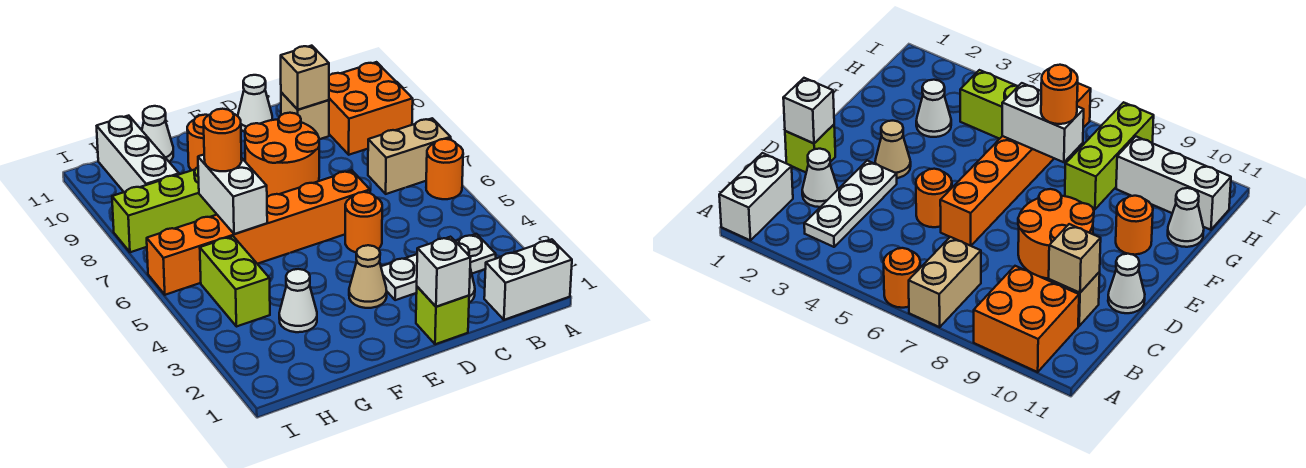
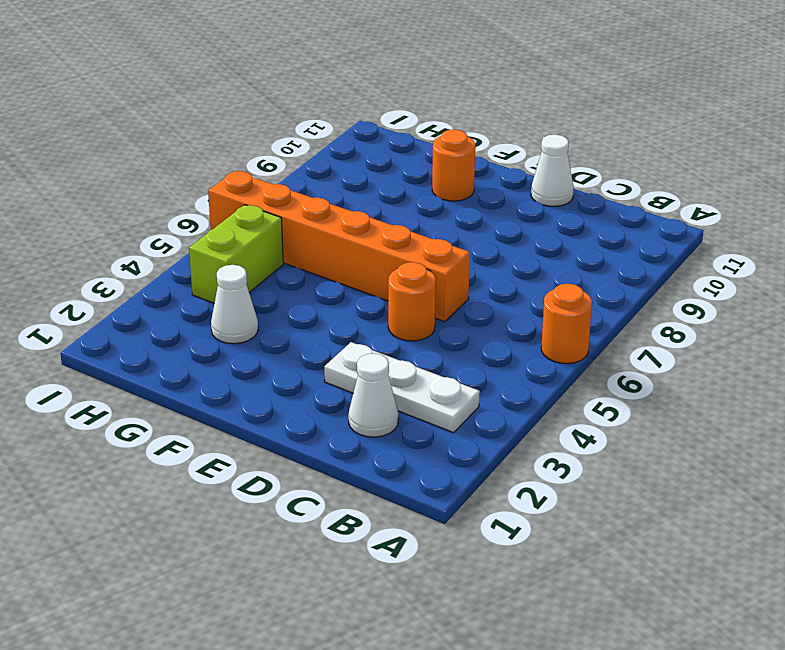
none -> white brick A1:B1 level 1
none -> tan brick A7:B7 level 1
none -> orange brick A9:B10 level 1

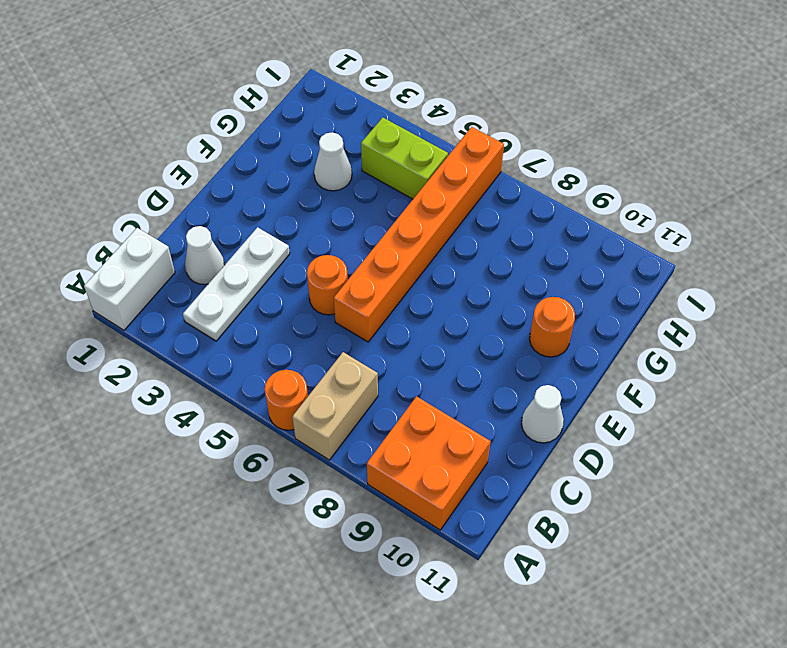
none -> tan brick C10 level 1
none -> lime brick D1 level 1
none -> orange round brick D8:E9 level 1

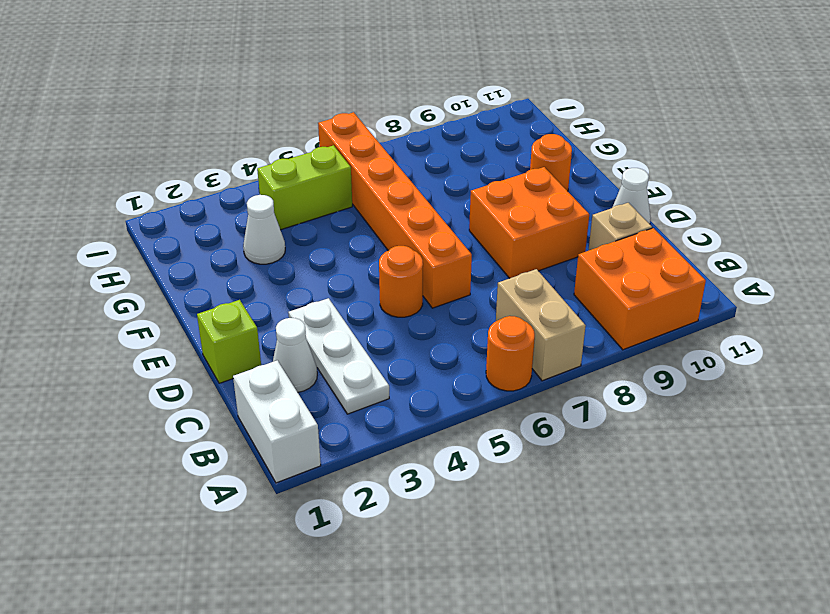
orange brick D8:E9 level 1 -> orange round brick D8:E9 level 1
none -> tan cone E3 level 1
none -> lime brick G8:I8 level 1
none -> white cone G11 level 1

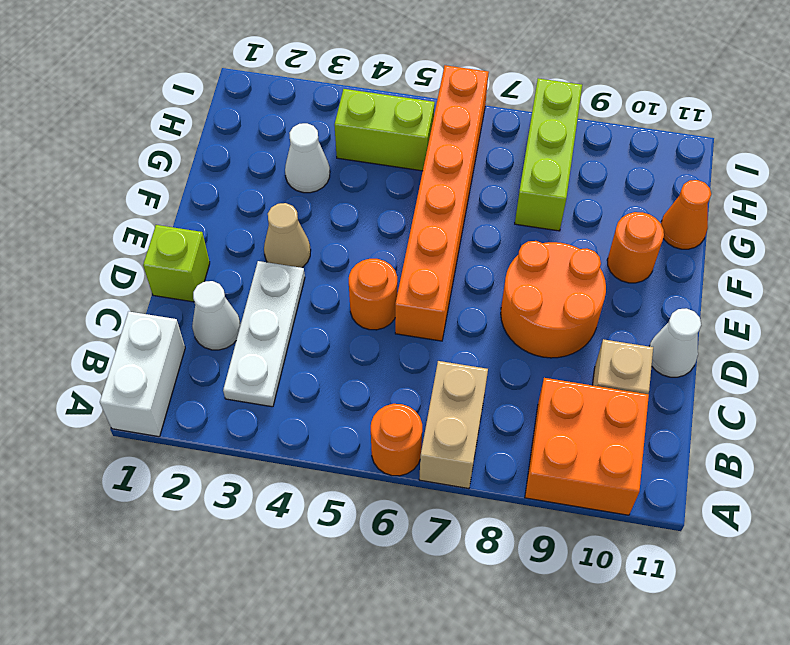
orange cone G11 level 1 -> white cone G11 level 1
none -> white brick H9:H11 level 1
none -> tan brick C10 level 2
none -> white brick D1 level 2

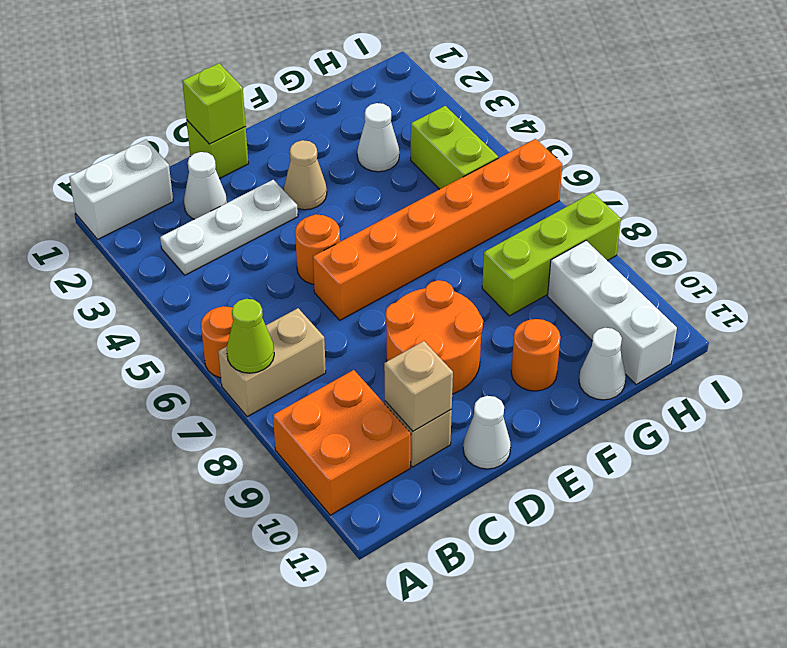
lime cone A7 level 2 -> none
lime brick D1 level 2 -> white brick D1 level 2
none -> white brick G6:G7 level 2
none -> orange round brick G7 level 3

